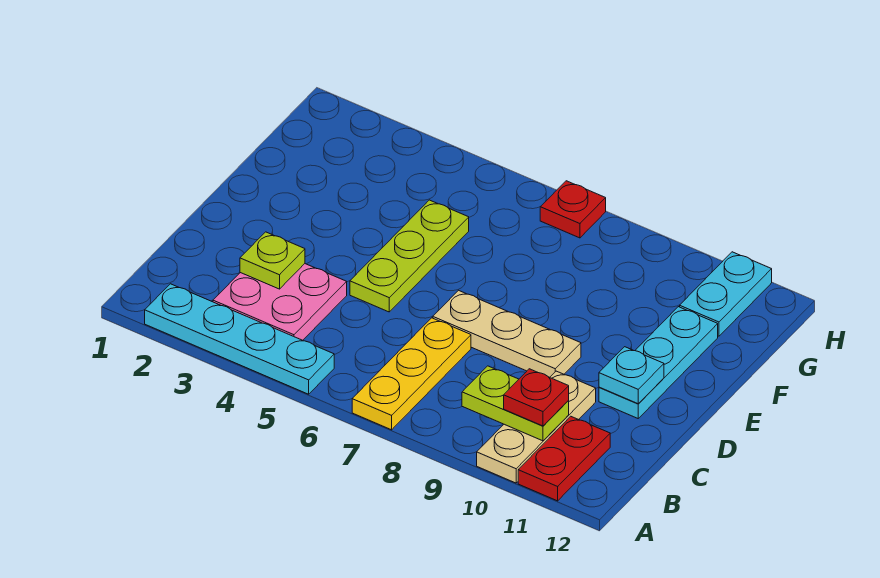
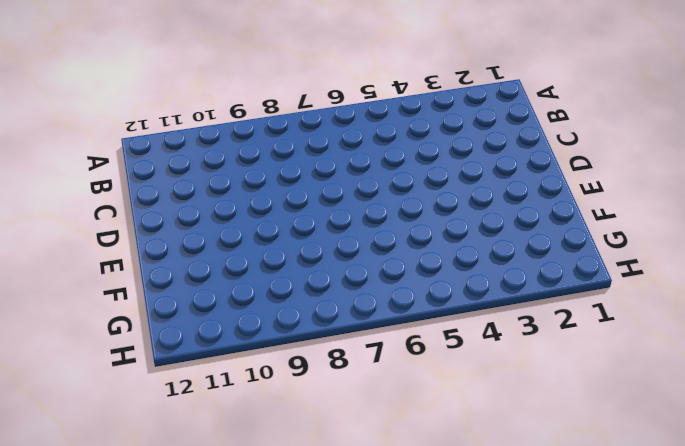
none -> cyan plate A2:A5 level 1
none -> yellow plate A7:C7 level 1
none -> tan plate A10:C10 level 1

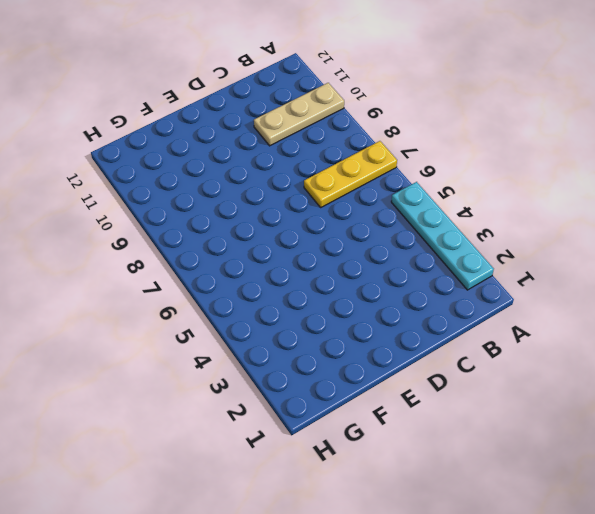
none -> red plate A11:B11 level 1
none -> pink plate B3:C4 level 1
none -> lime plate D5:F5 level 1

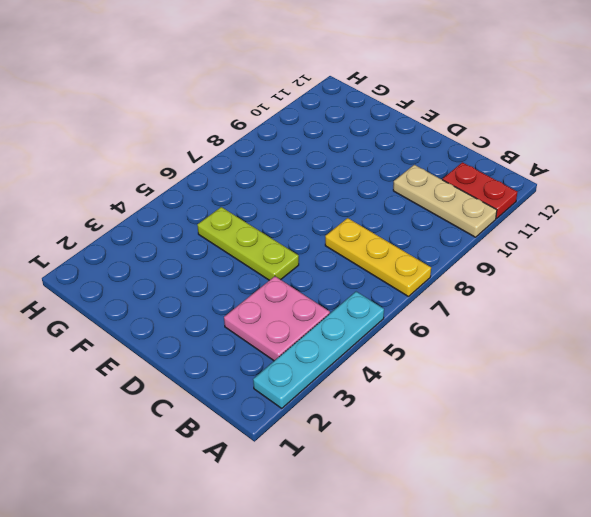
none -> tan plate D7:D9 level 1
none -> cyan plate D11:F11 level 1
none -> cyan plate G11:H11 level 1

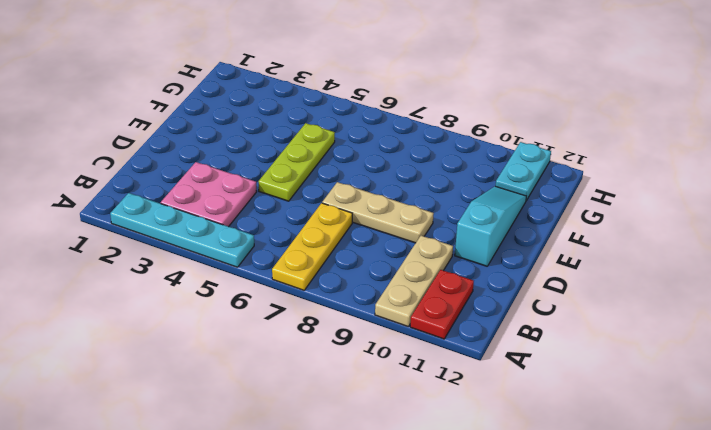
cyan slope D11:F11 level 1 top D -> cyan plate D11:F11 level 1
none -> red plate H7 level 1
none -> lime plate B9:B10 level 2
none -> lime plate C3 level 2

